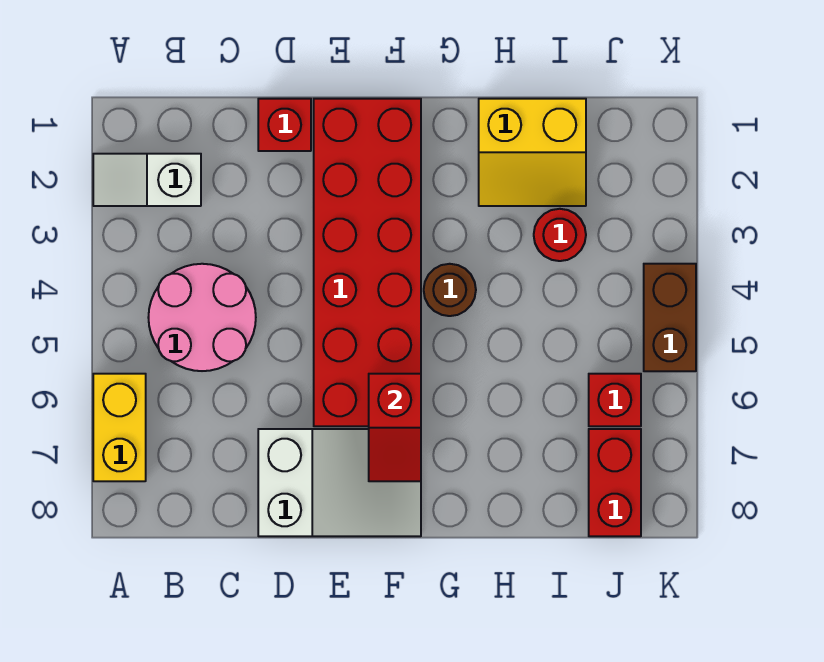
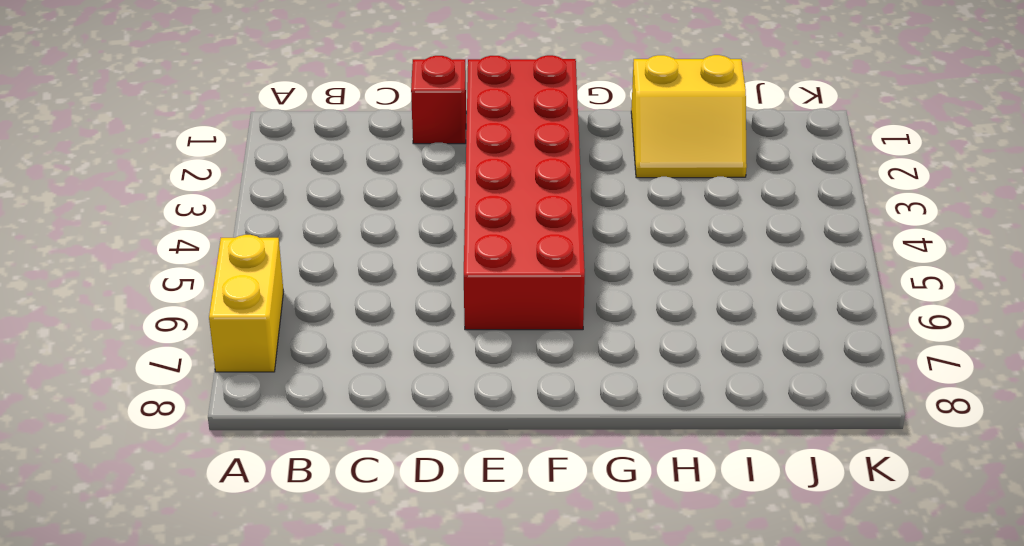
none -> white slope A2:B2 level 1 top B
none -> pink round brick B4:C5 level 1
none -> white slope D7:F8 level 1 top D

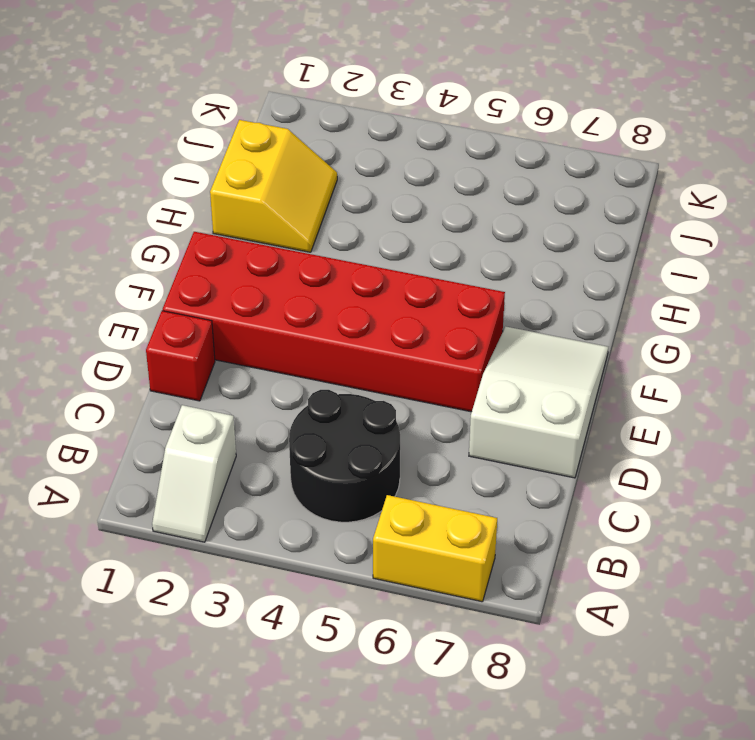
black round brick B4:C5 level 1 -> pink round brick B4:C5 level 1
none -> brown round brick G4 level 1
none -> red round brick I3 level 1
none -> red brick J6 level 1

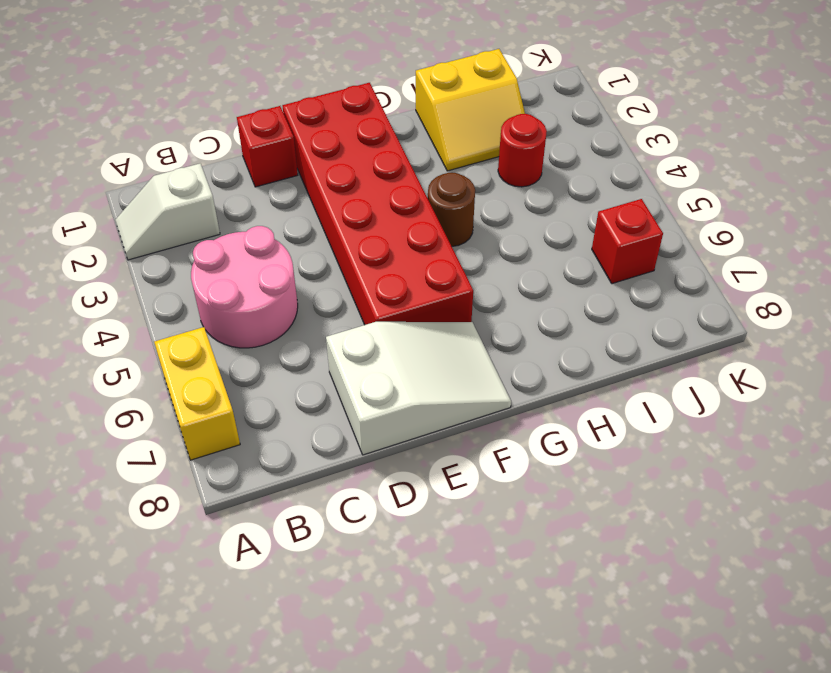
none -> red brick J7:J8 level 1
none -> brown brick K4:K5 level 1
none -> red slope F6:F7 level 2 top 6

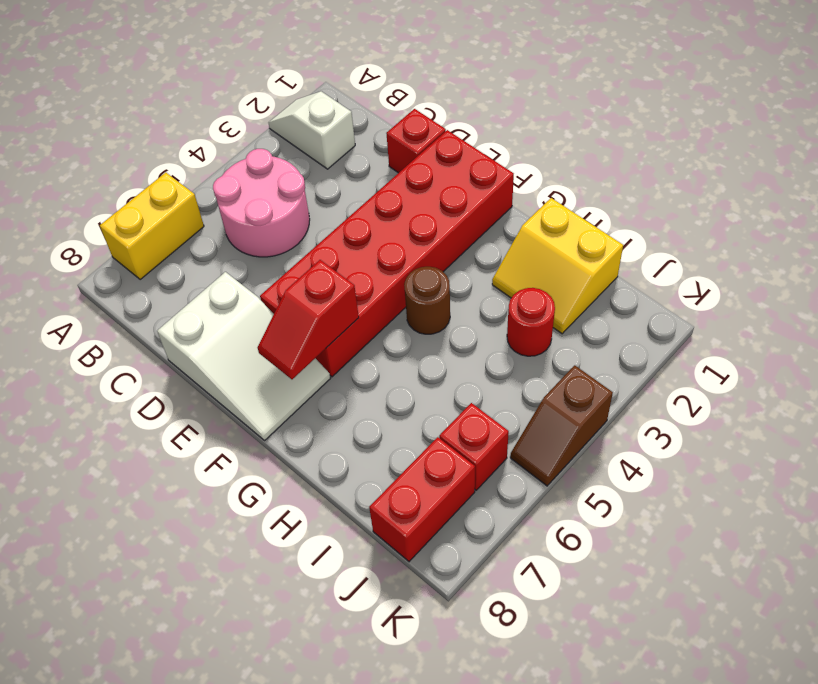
brown slope K4:K5 level 1 top 4 -> brown brick K4:K5 level 1

